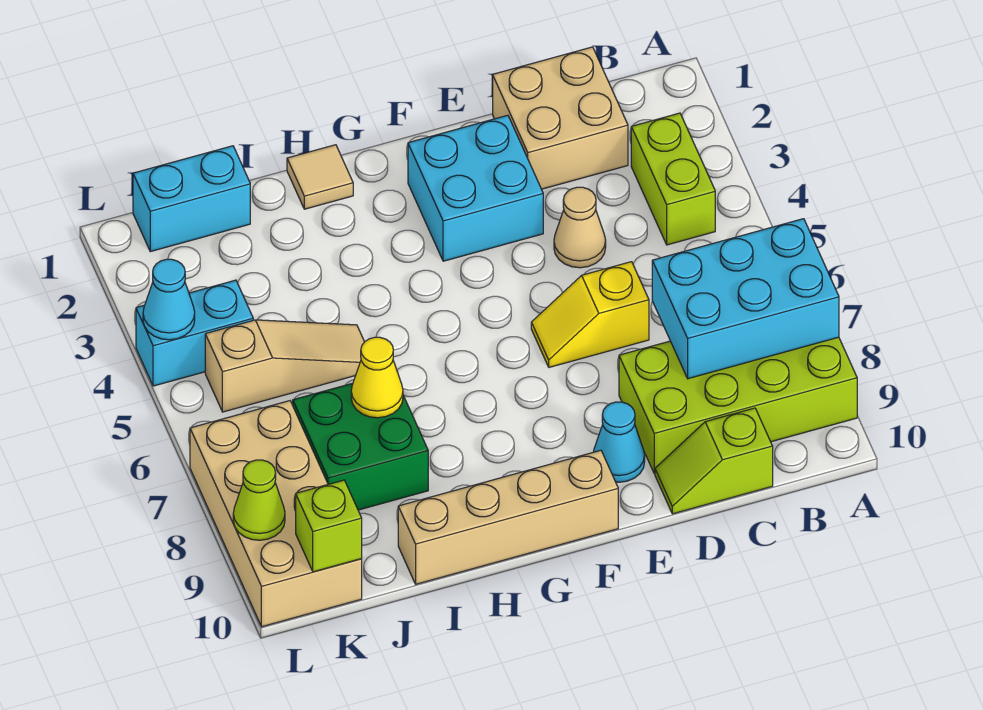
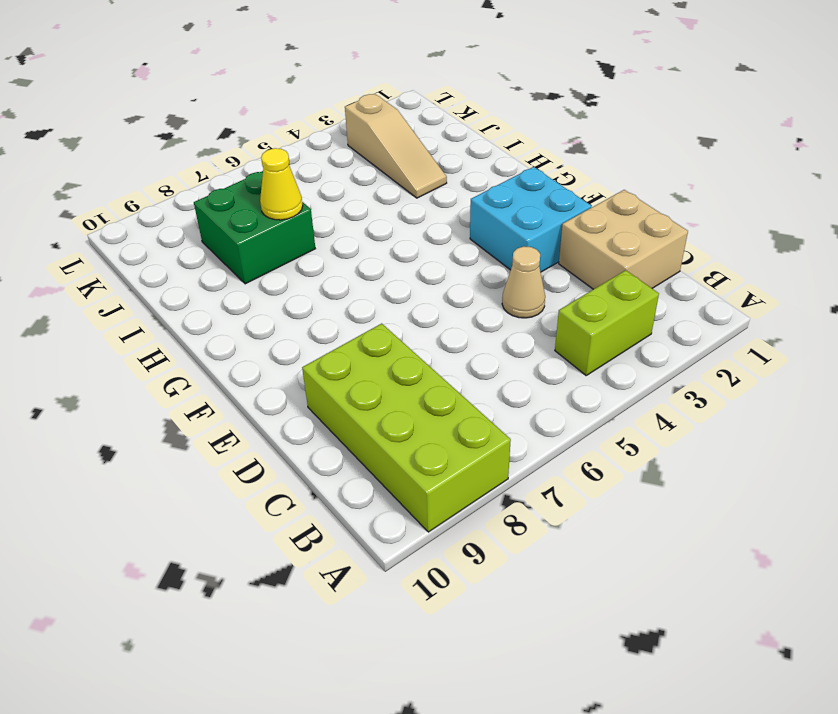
tan slope I3:K3 level 1 top K -> tan slope I5:K5 level 1 top K
none -> lime slope C10:D10 level 1 top C
none -> yellow slope D6:E6 level 1 top D
none -> cyan cone E9 level 1

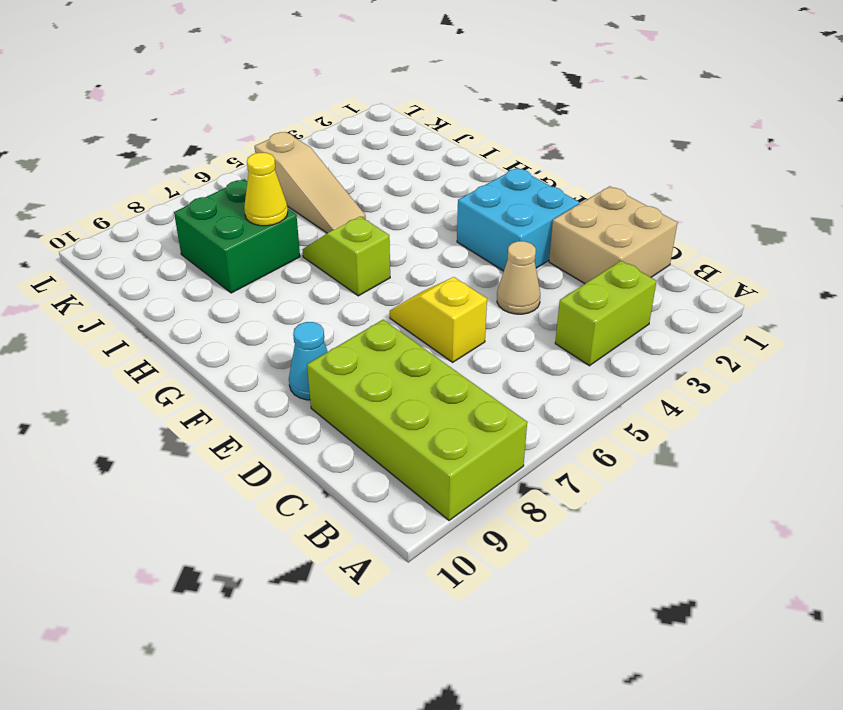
lime slope G6:H6 level 1 top G -> lime slope C10:D10 level 1 top C
none -> tan brick F10:I10 level 1
none -> tan tile H1 level 1
none -> cyan brick J1:K1 level 1

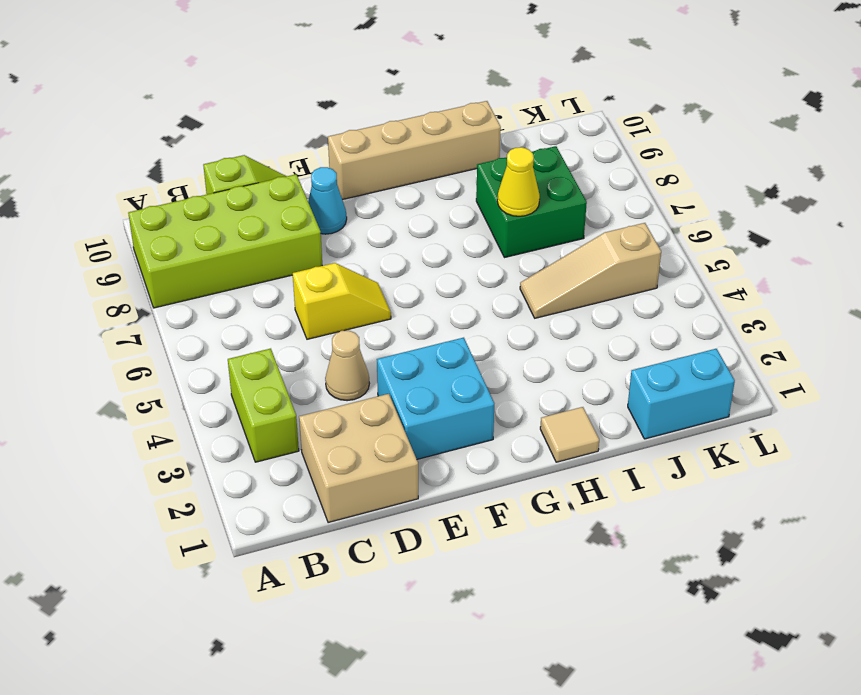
none -> cyan brick K4:L4 level 1
none -> tan brick K7:L10 level 1
none -> cyan brick A7:C8 level 2

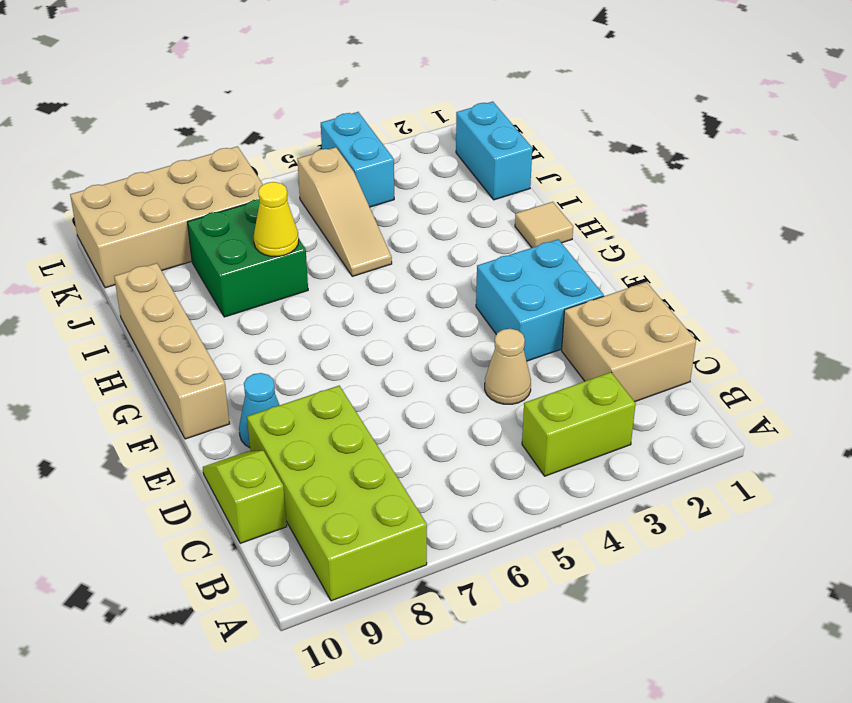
none -> yellow slope D6:E6 level 1 top D
none -> cyan brick A7:C8 level 2
none -> lime brick K10 level 2

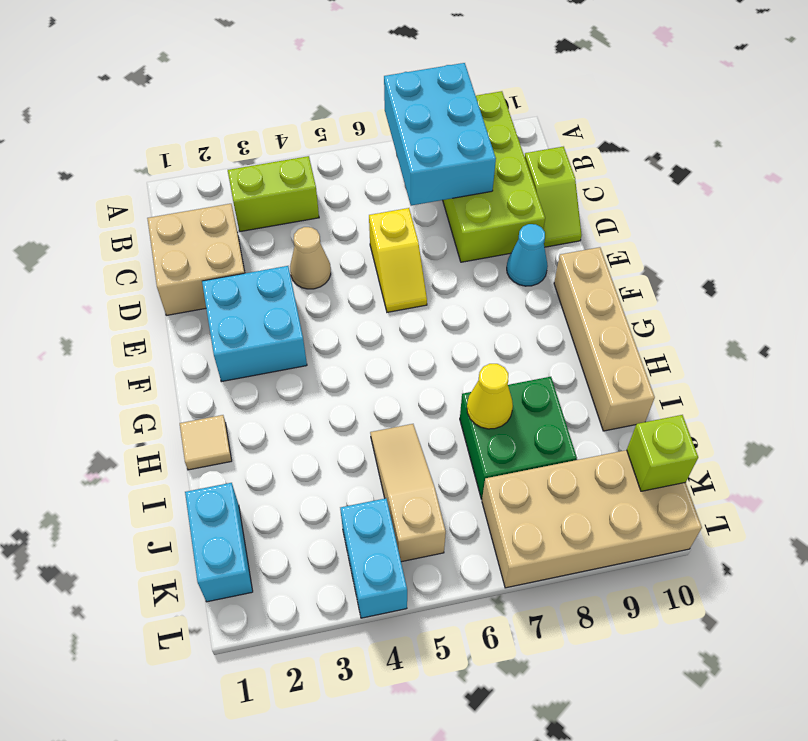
none -> cyan cone L4 level 2
none -> lime cone L9 level 2

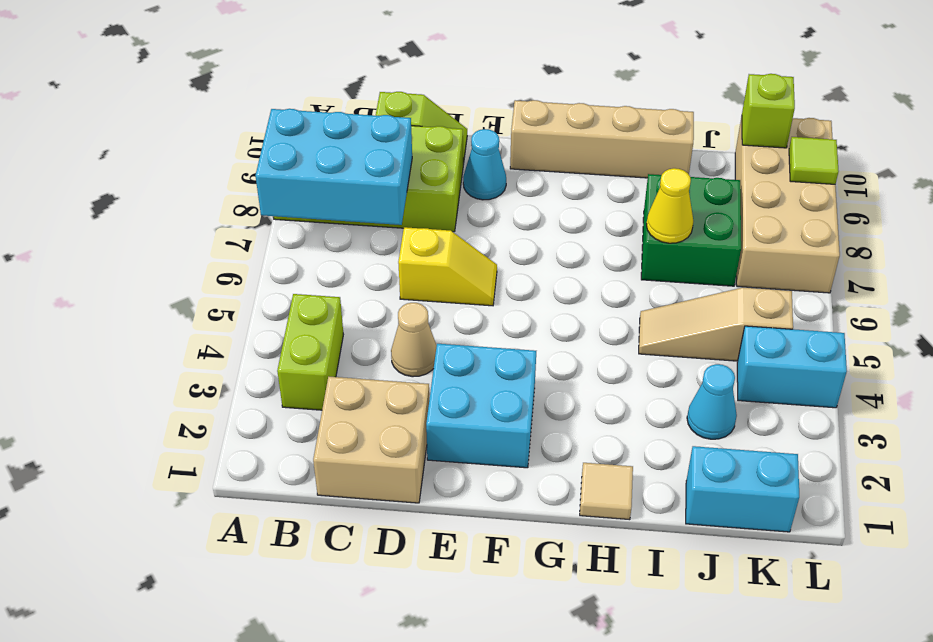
cyan cone J3 level 1 -> cyan cone L4 level 2
lime tile L9 level 2 -> lime cone L9 level 2

